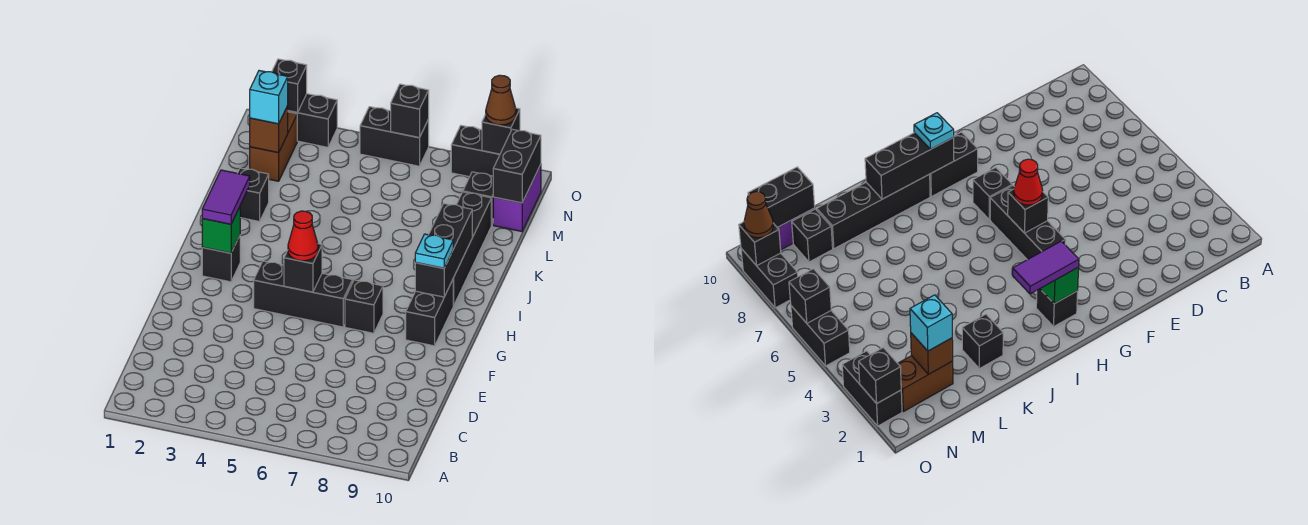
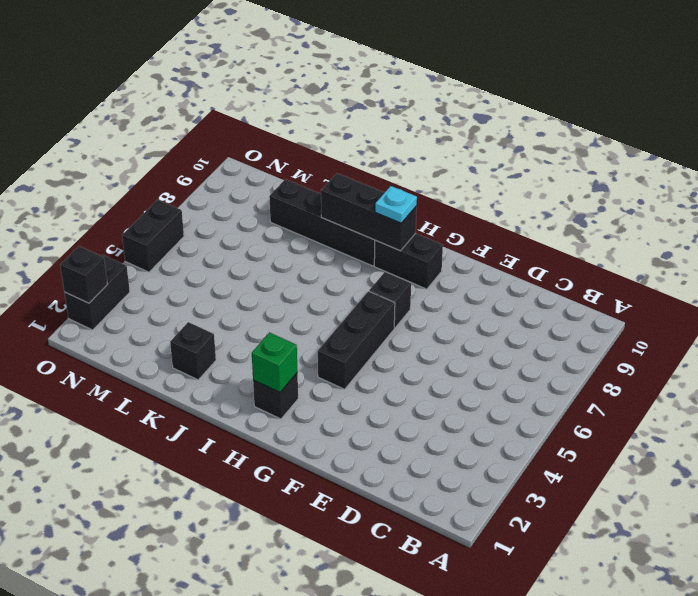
none -> brown brick M2:N2 level 1
none -> black brick M9 level 1
none -> purple brick M10:N10 level 1

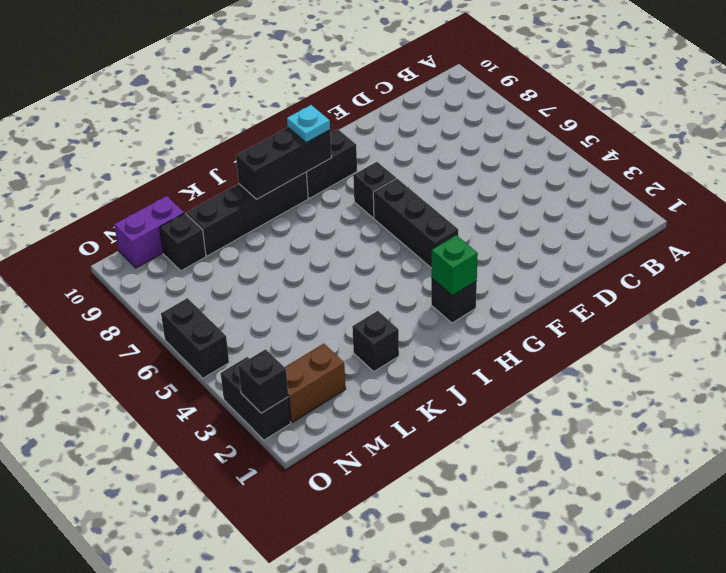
none -> black brick O8:O9 level 1
none -> black brick G5 level 2
none -> brown brick M2 level 2

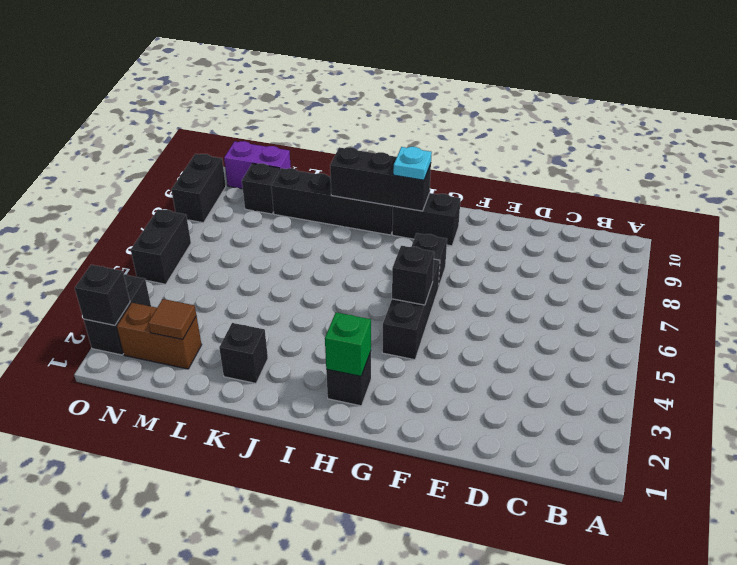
brown tile M2 level 2 -> brown brick M2 level 2
none -> black brick M10:N10 level 2
none -> black brick O6 level 2
none -> black brick O9 level 2

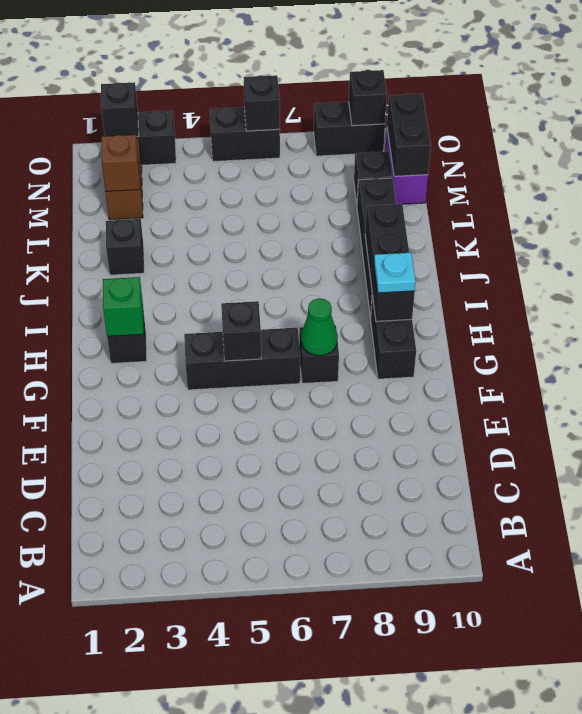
green cone G7 level 2 -> none
none -> red cone G5 level 3
none -> purple tile H2:I2 level 3
none -> cyan brick M2 level 3

